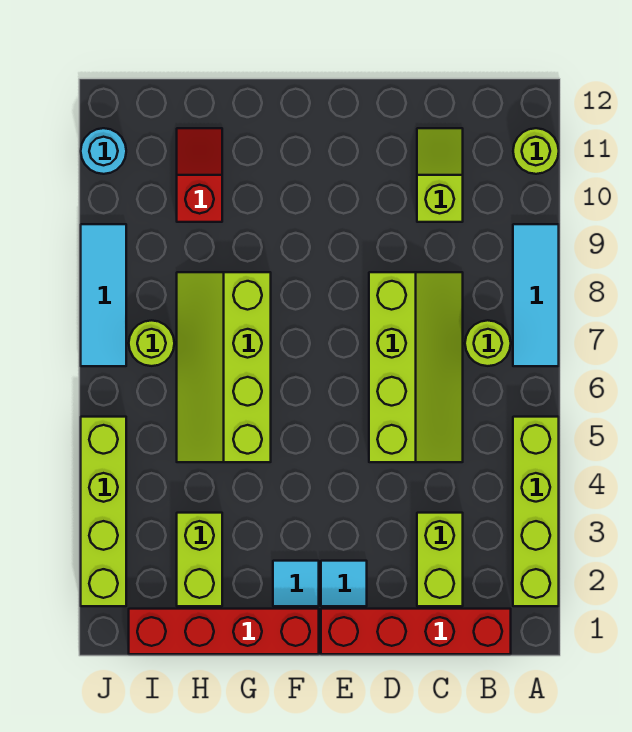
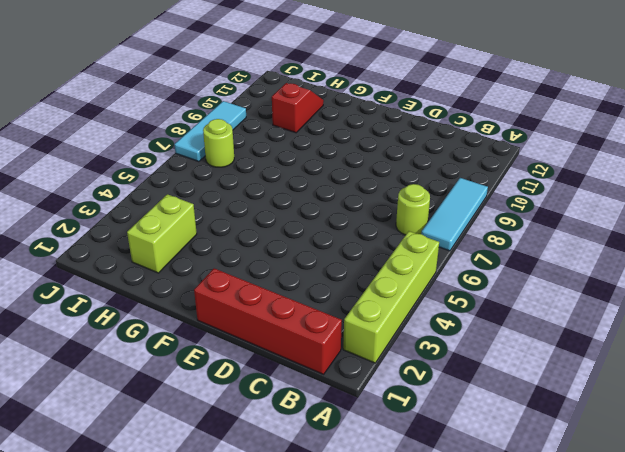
none -> lime round brick A11 level 1
none -> lime brick C2:C3 level 1
none -> lime slope C5:D8 level 1 top D

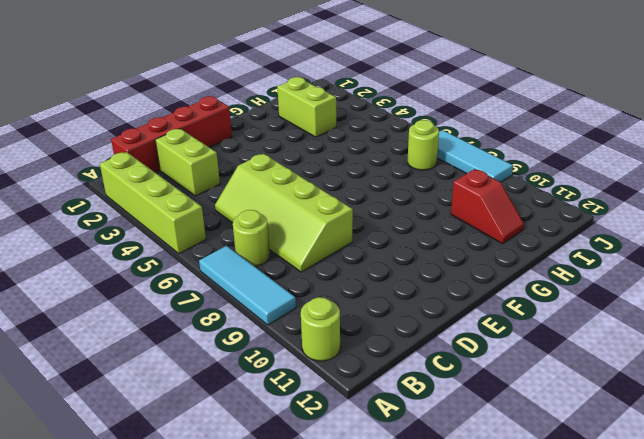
none -> lime slope C10:C11 level 1 top 10
none -> cyan tile E2 level 1
none -> red brick F1:I1 level 1

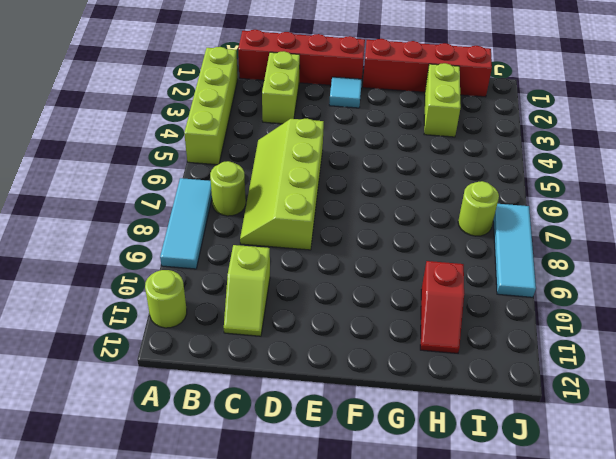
none -> cyan tile F2 level 1
none -> lime slope G5:H8 level 1 top G
none -> lime brick J2:J5 level 1

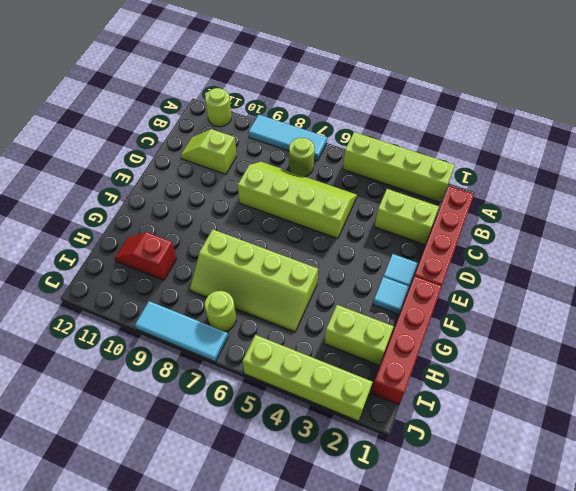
none -> cyan round brick J11 level 1

